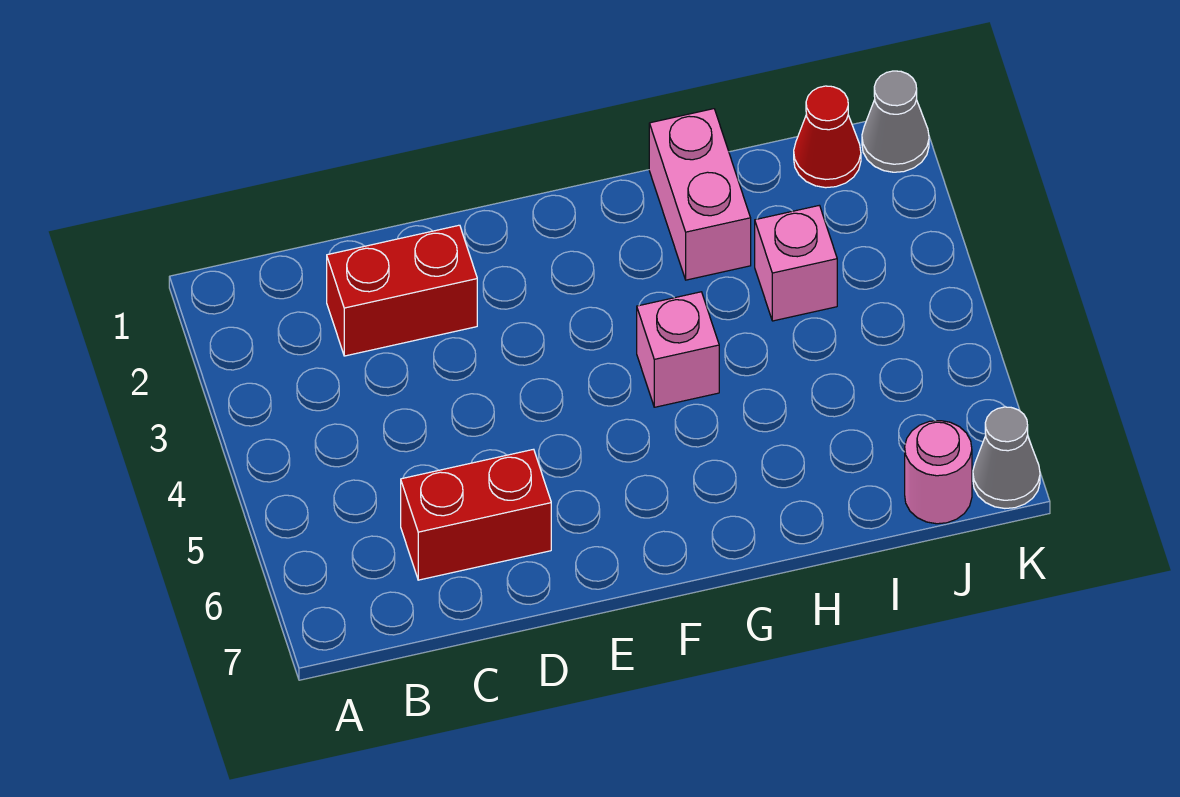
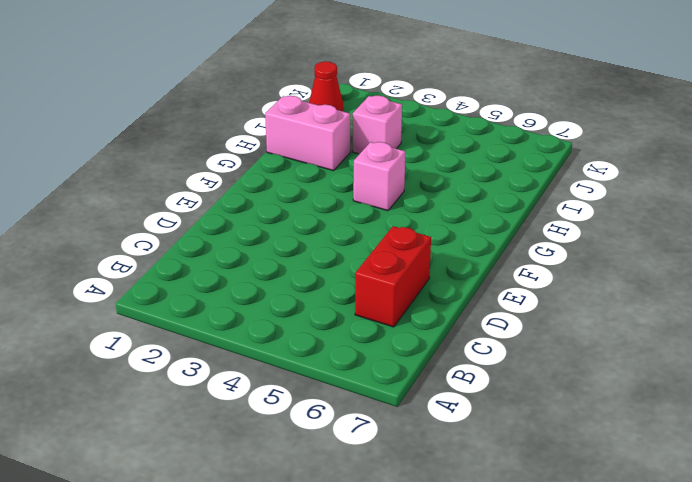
none -> red brick C2:D2 level 1
none -> pink round brick J7 level 1

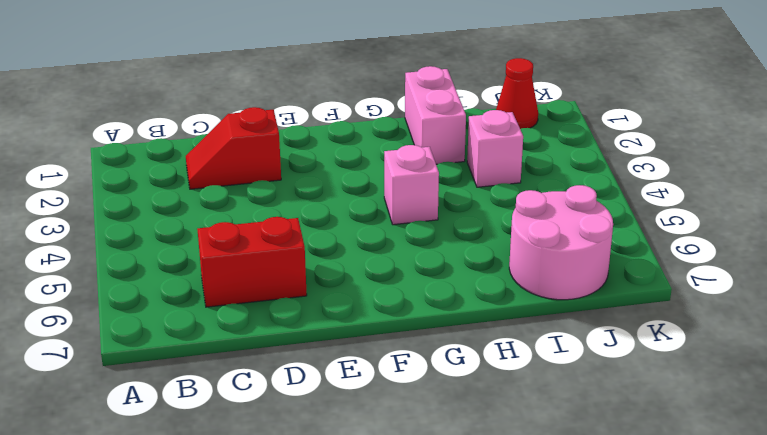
red slope C2:D2 level 1 top D -> red brick C2:D2 level 1
pink round brick I6:J7 level 1 -> pink round brick J7 level 1
none -> grey cone K1 level 1
none -> grey cone K7 level 1

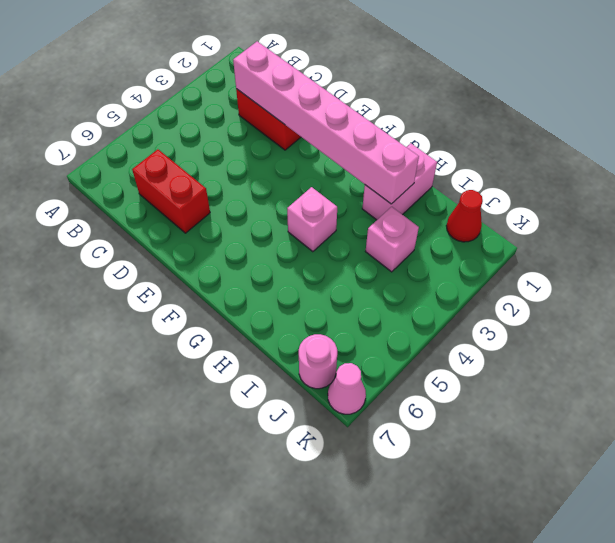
pink brick C2:H2 level 2 -> none
pink cone K7 level 1 -> grey cone K7 level 1
none -> grey cone K1 level 1

